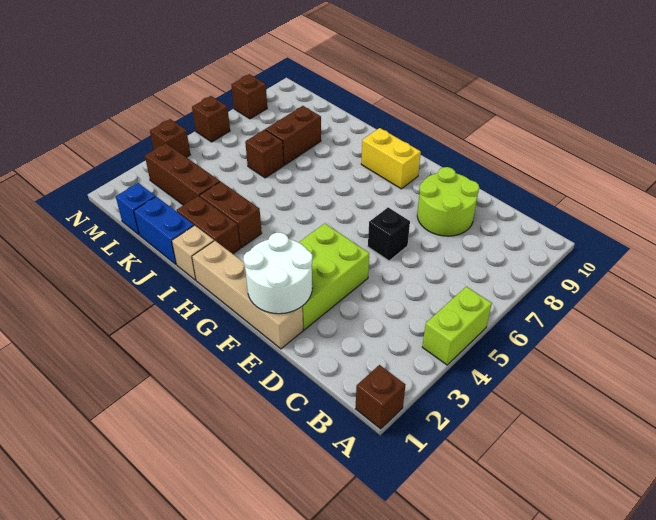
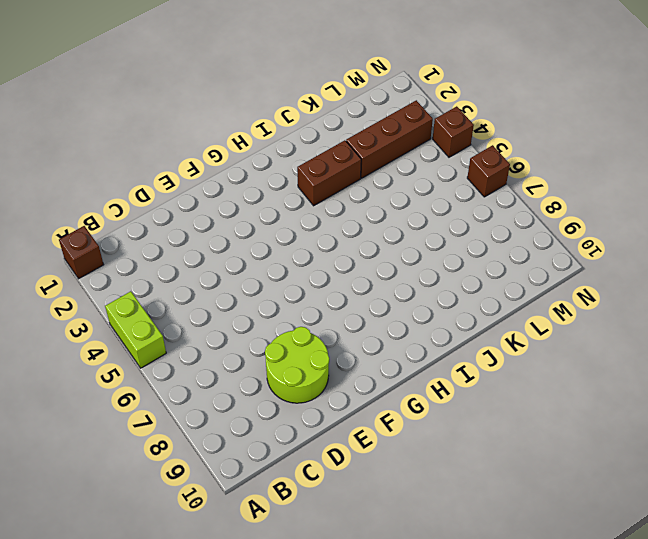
none -> tan brick E1:H1 level 1
none -> lime brick E2:F4 level 1
none -> black brick E6 level 1

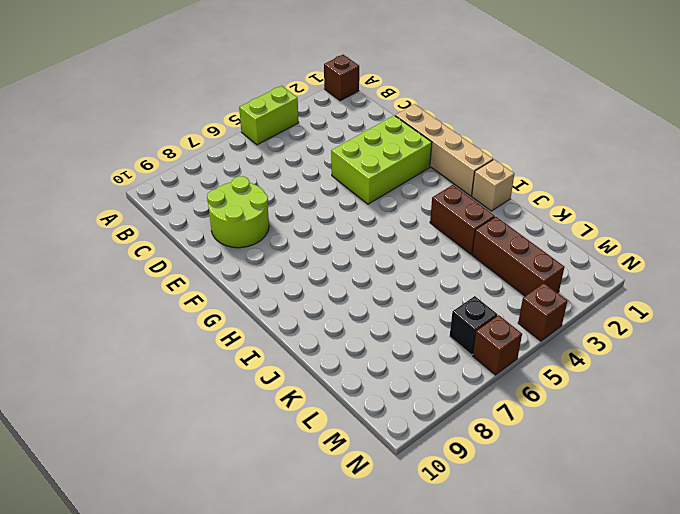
black brick M6 level 1 -> black brick E6 level 1
none -> yellow brick G9:H9 level 1
none -> brown brick I2:J2 level 1
none -> blue brick J1:K1 level 1

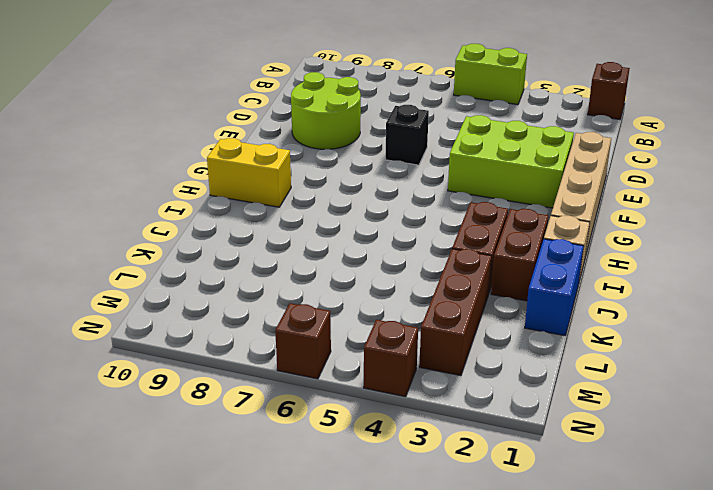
yellow brick H9:H10 level 1 -> yellow brick G9:H9 level 1
none -> brown brick K6 level 1
none -> brown brick K7:K8 level 1
none -> blue brick L1 level 1

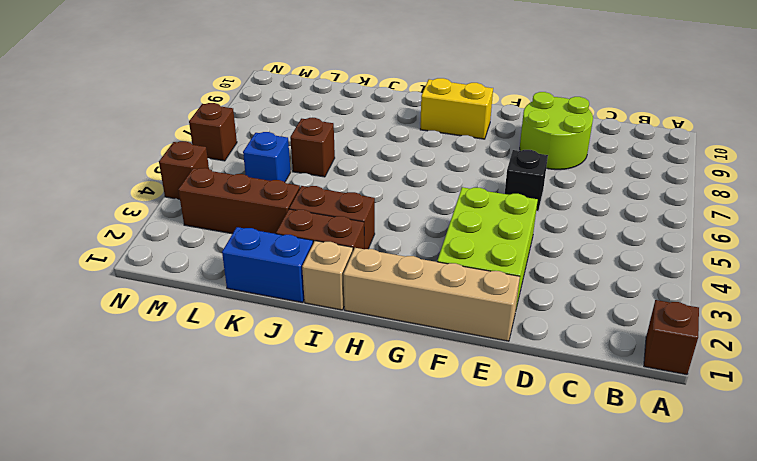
blue brick L5 level 1 -> blue brick L1 level 1
none -> lime brick A4:A5 level 1
none -> brown brick K7:K8 level 1
none -> brown brick N8 level 1

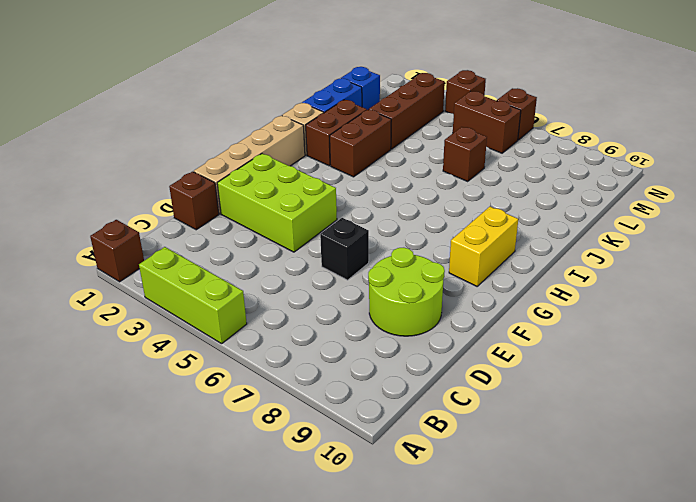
lime brick A3:A5 level 1 -> lime brick A4:A5 level 1
brown brick D1 level 1 -> brown brick N8 level 1
brown brick M5:M6 level 1 -> brown brick K7:K8 level 1
none -> white round brick E1:F2 level 2

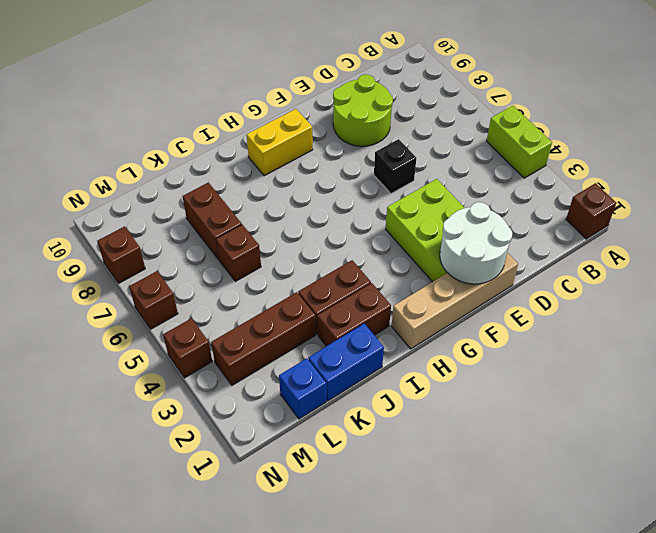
none -> tan brick I1 level 1

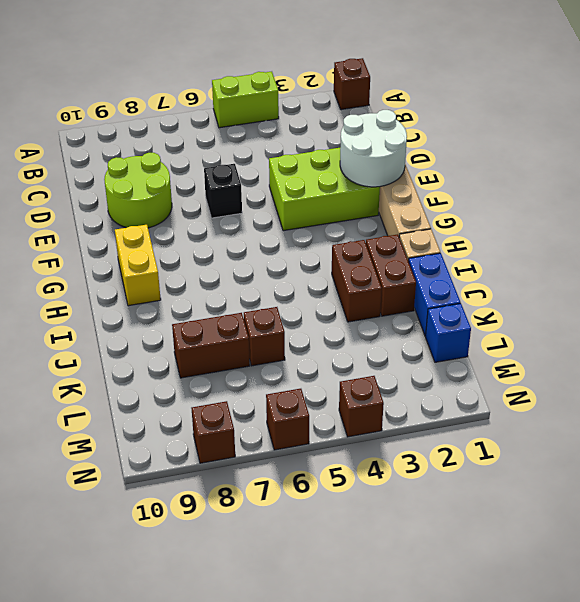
none -> brown brick K3:M3 level 1

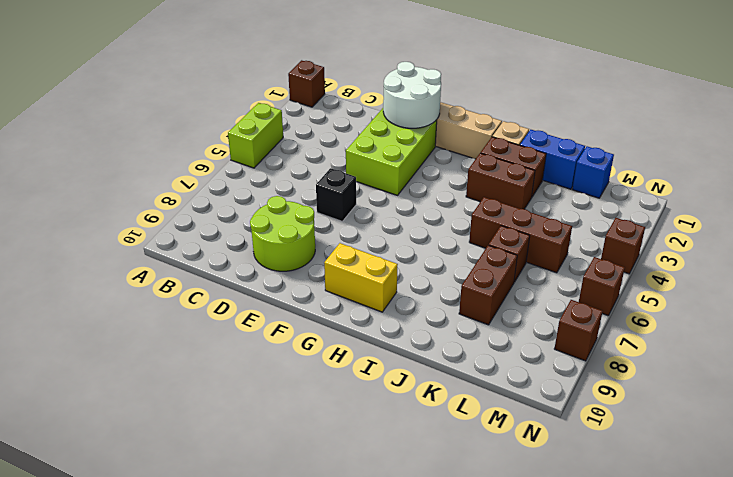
brown brick J5:L5 level 1 -> brown brick K3:M3 level 1

